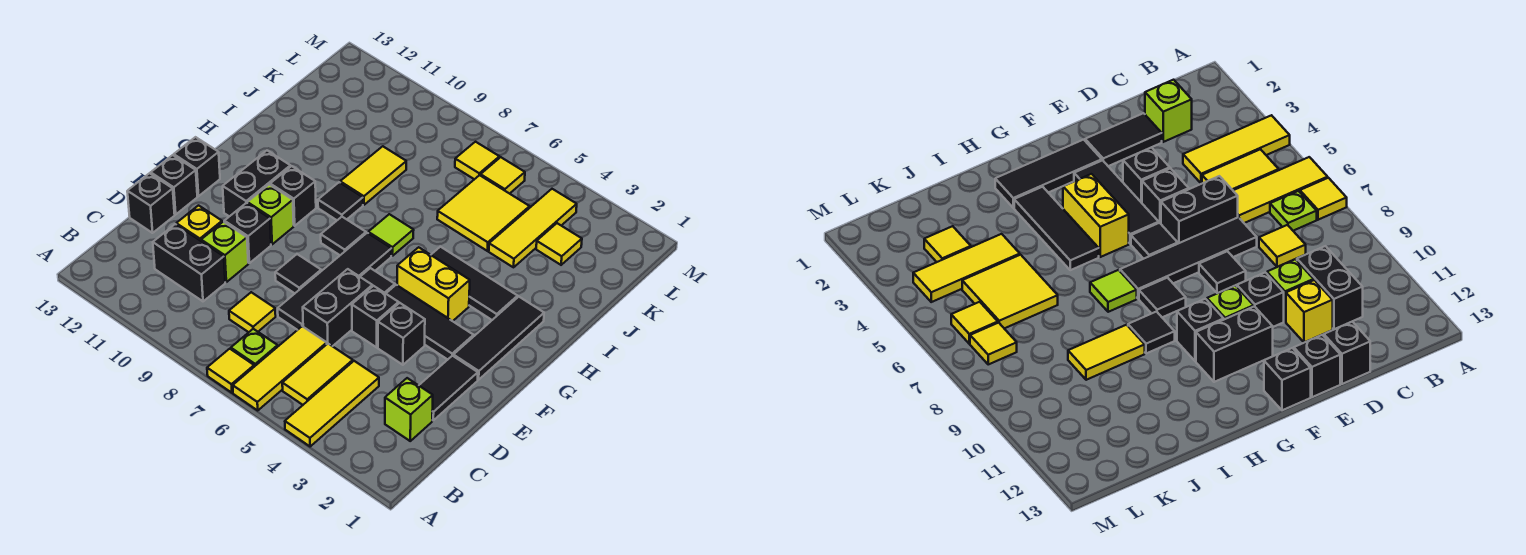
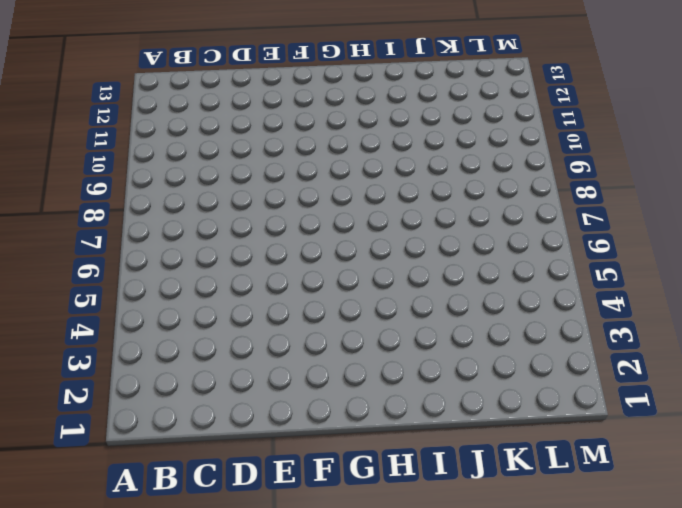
none -> yellow tile A4:C4 level 1
none -> yellow tile A6:C6 level 1
none -> yellow tile A7 level 1
none -> yellow tile B5:C5 level 1

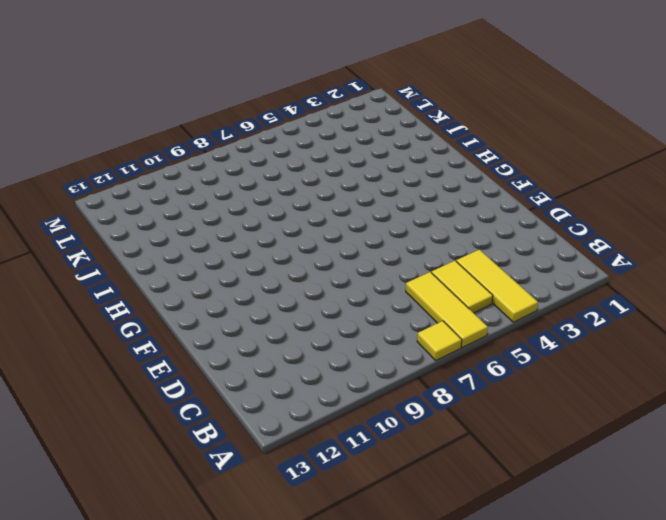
none -> lime plate B7 level 1
none -> lime brick C2 level 1
none -> yellow tile C8 level 1
none -> black brick C10:C11 level 1

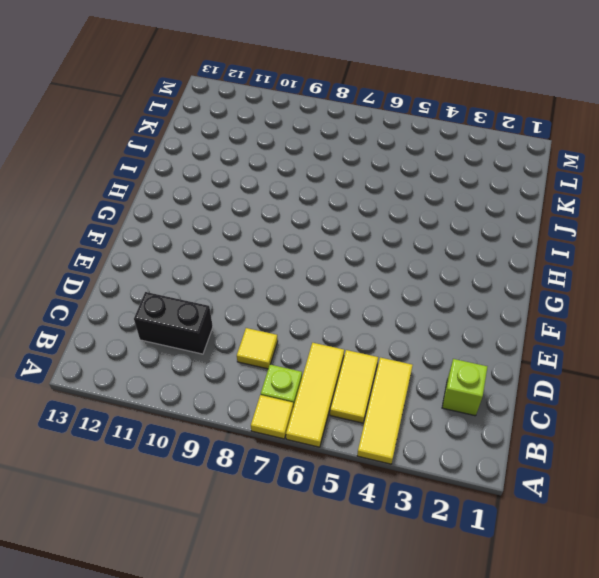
none -> black tile D2:E2 level 1
none -> black brick D6:E6 level 1
none -> black tile D7:G7 level 1
none -> lime brick D10 level 1

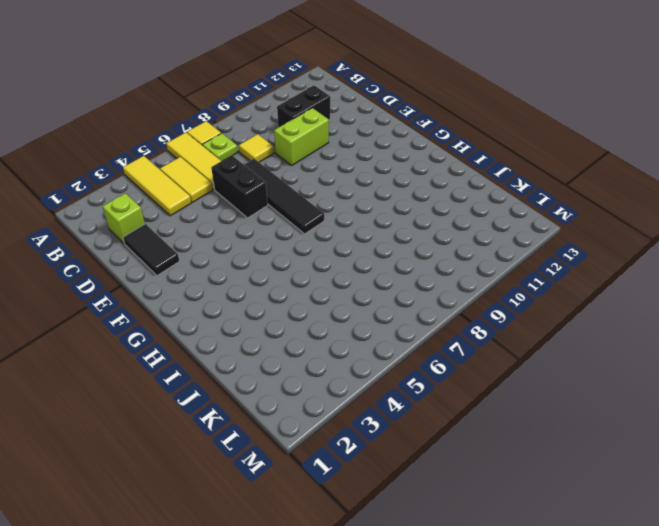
lime brick D9:D10 level 1 -> lime brick D10 level 1
none -> yellow brick D11 level 1
none -> black brick D13 level 1
none -> black brick E4 level 1
none -> black brick E5 level 1

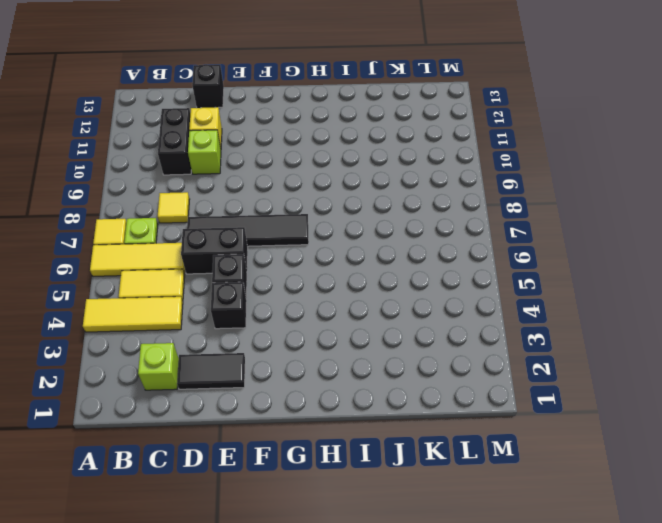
none -> black tile E8 level 1
none -> black brick E10 level 1
none -> black brick E13 level 1
none -> black tile F2:H2 level 1

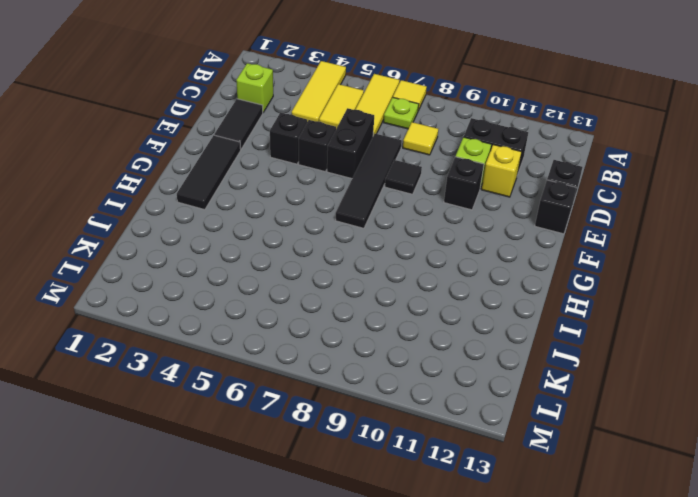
none -> black tile F3:F5 level 1
none -> black tile F6 level 1
none -> lime brick F10 level 1
none -> black brick F11:G11 level 1

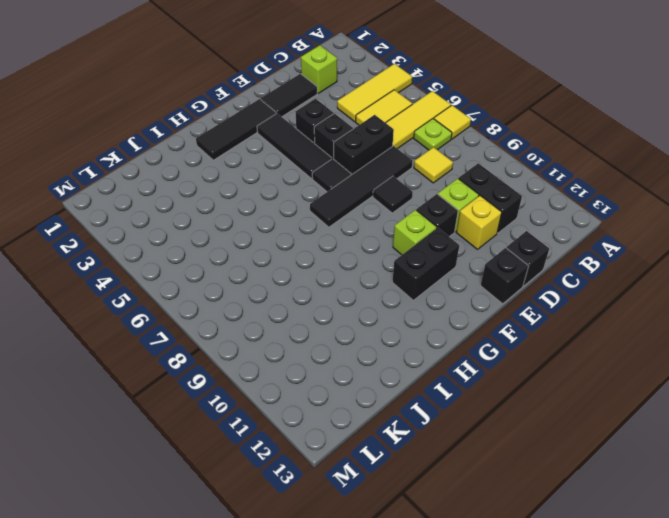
none -> black brick F13 level 1
none -> yellow brick G4:G5 level 1
none -> black tile G8 level 1
none -> black brick G10 level 1

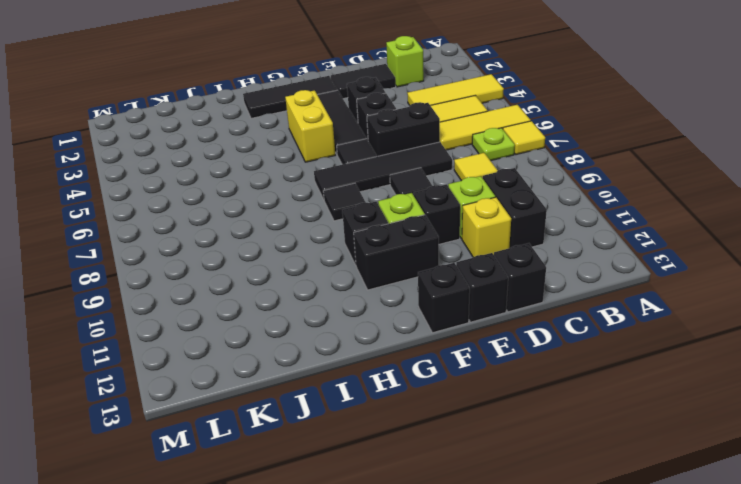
none -> black tile H3:H5 level 1
none -> lime tile H7 level 1
none -> black tile H9 level 1
none -> yellow tile I9:J9 level 1

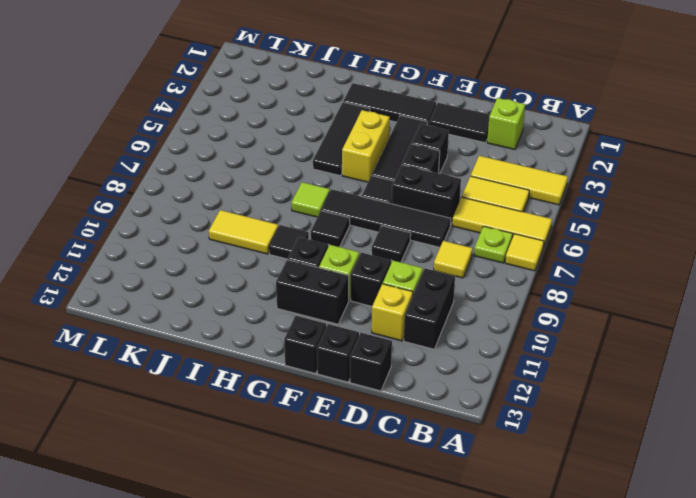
none -> yellow tile J4:L4 level 1
none -> yellow tile J5:K6 level 1
none -> yellow tile K3 level 1
none -> yellow tile L6 level 1

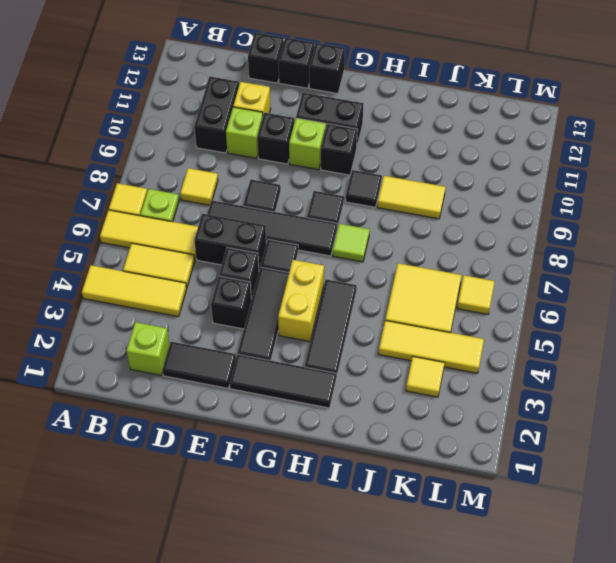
none -> yellow tile L7 level 1

